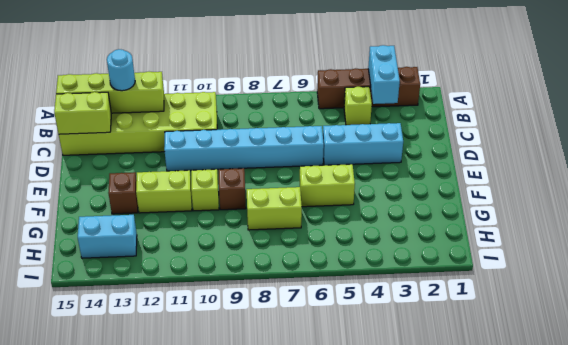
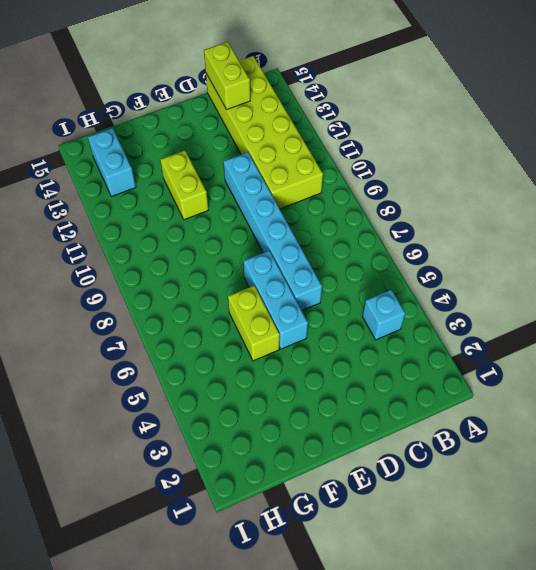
cyan brick B4 level 1 -> lime brick B4 level 1
cyan brick E5:E7 level 1 -> cyan brick D3:D5 level 1
none -> brown brick A2:A5 level 1
none -> brown brick F9 level 1
none -> lime brick F10 level 1

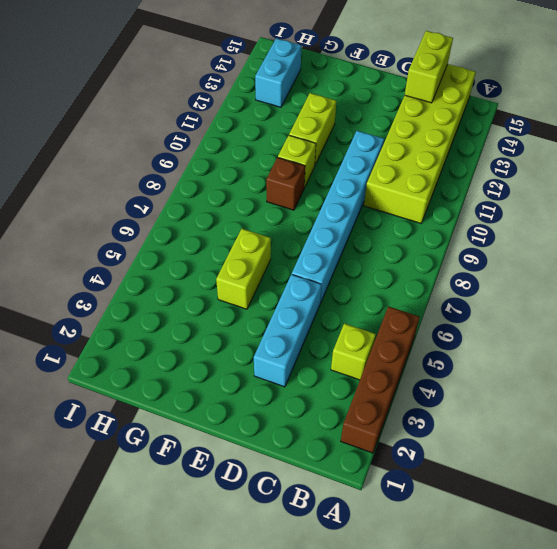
none -> brown brick F13 level 1
none -> lime brick G7:G8 level 1
none -> cyan brick A3:B3 level 2

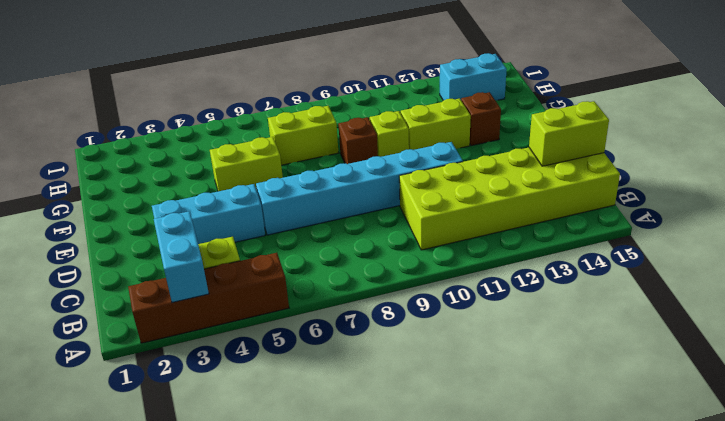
none -> lime brick B12:B15 level 2
none -> cyan round brick B13 level 3

